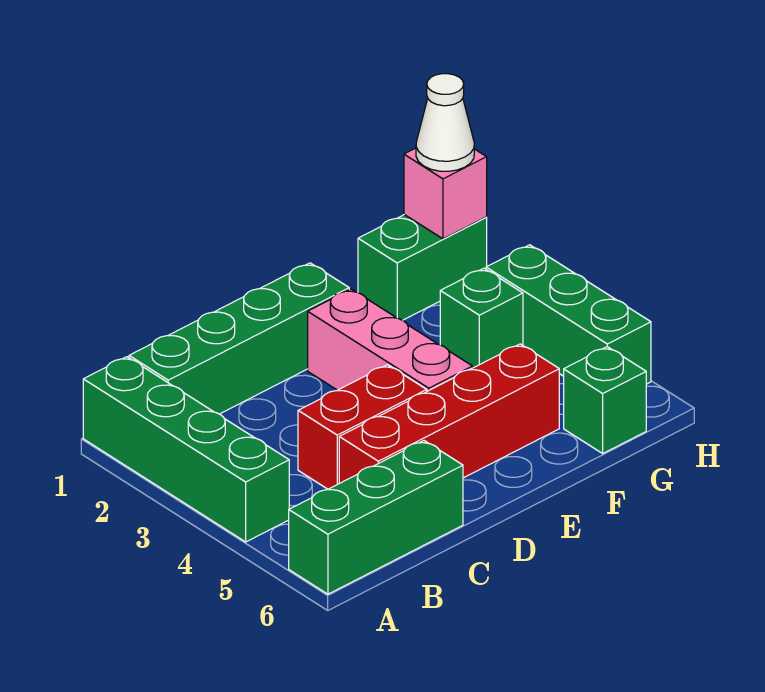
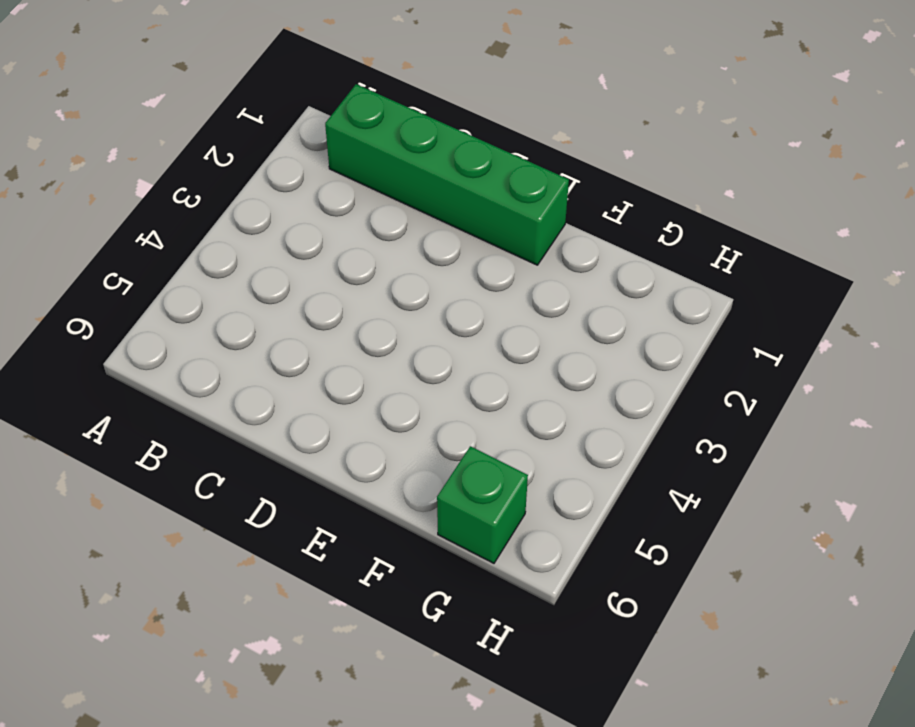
none -> green brick A1:A4 level 1
none -> green brick A6:C6 level 1
none -> red brick C4:D4 level 1

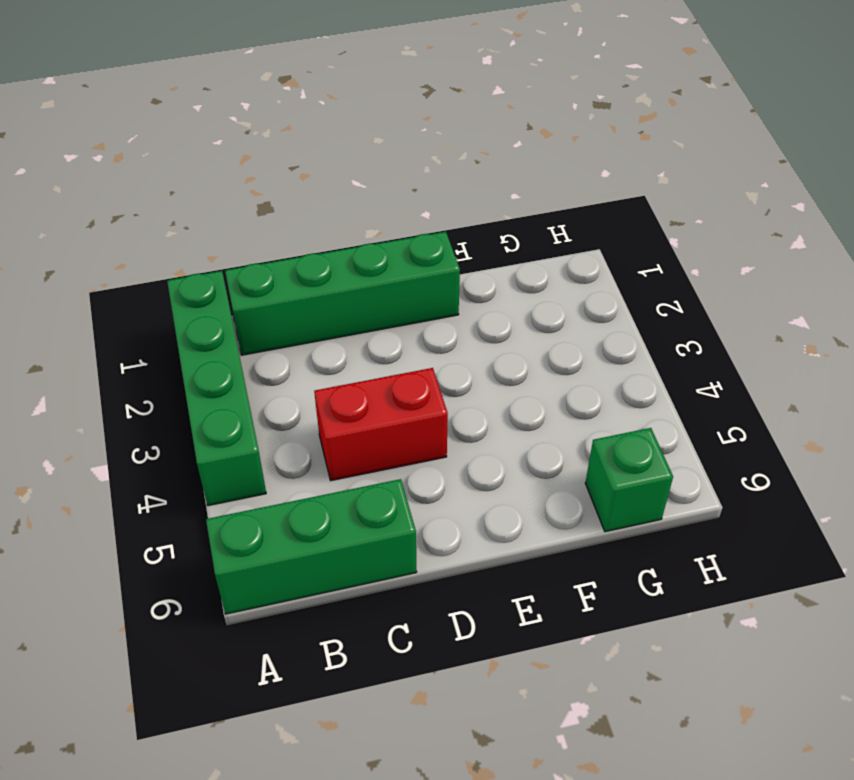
none -> red brick C5:F5 level 1
none -> pink brick E2:E4 level 1
none -> green brick G1:H1 level 1

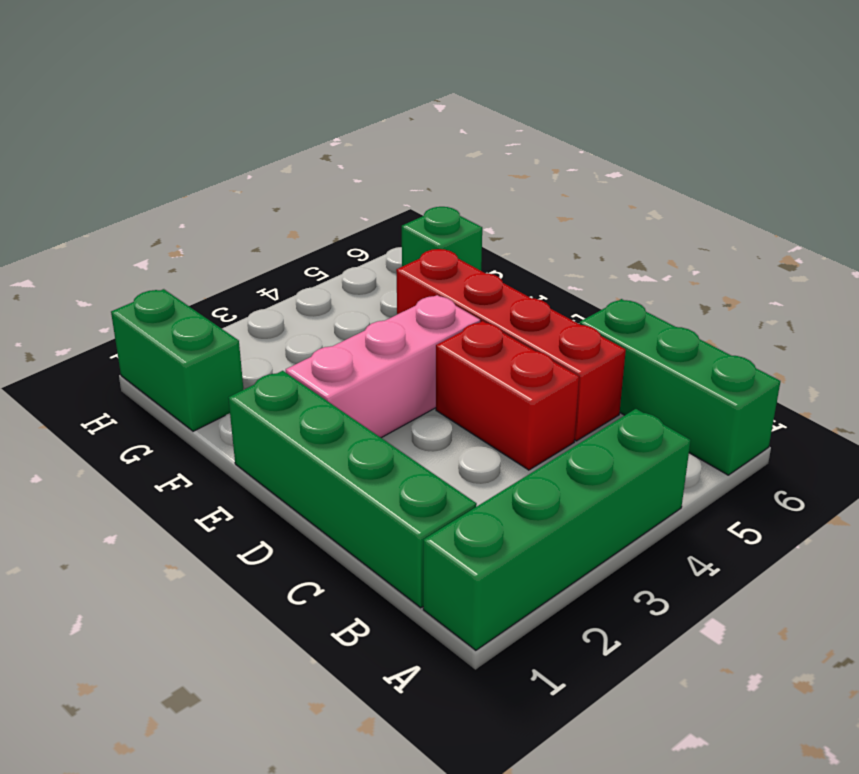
none -> green brick G3 level 1
none -> green brick H3:H5 level 1
none -> pink brick H1 level 2

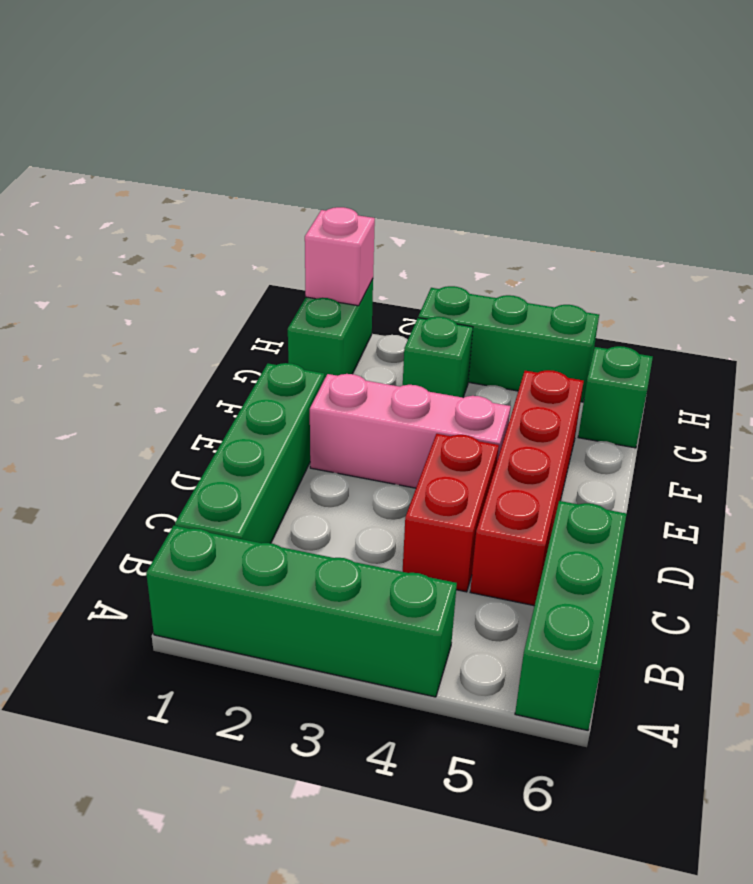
none -> white cone H1 level 3

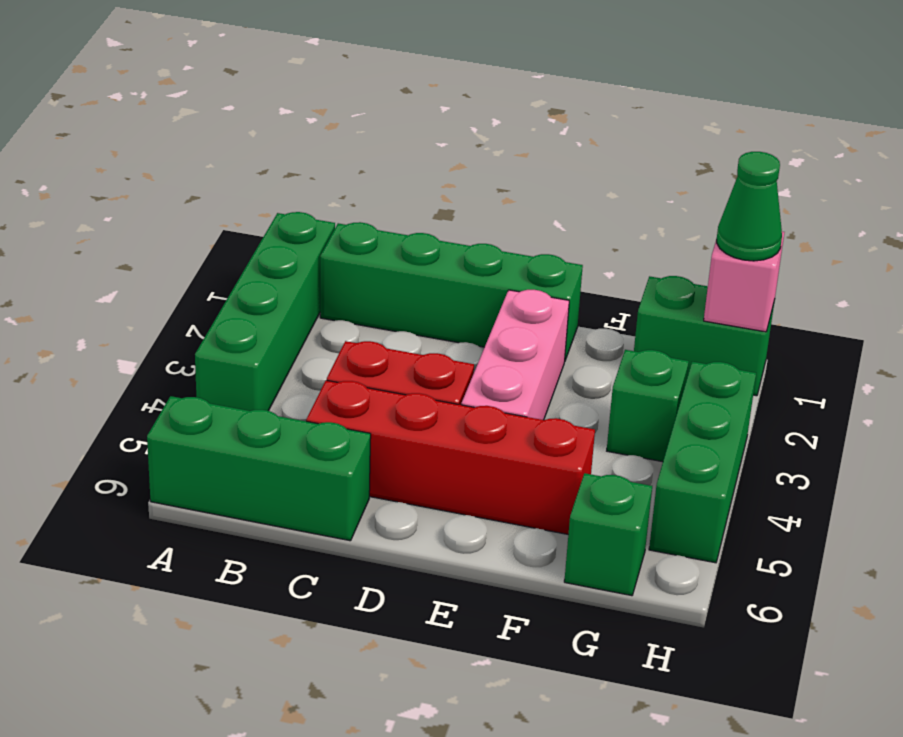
green cone H1 level 3 -> white cone H1 level 3

